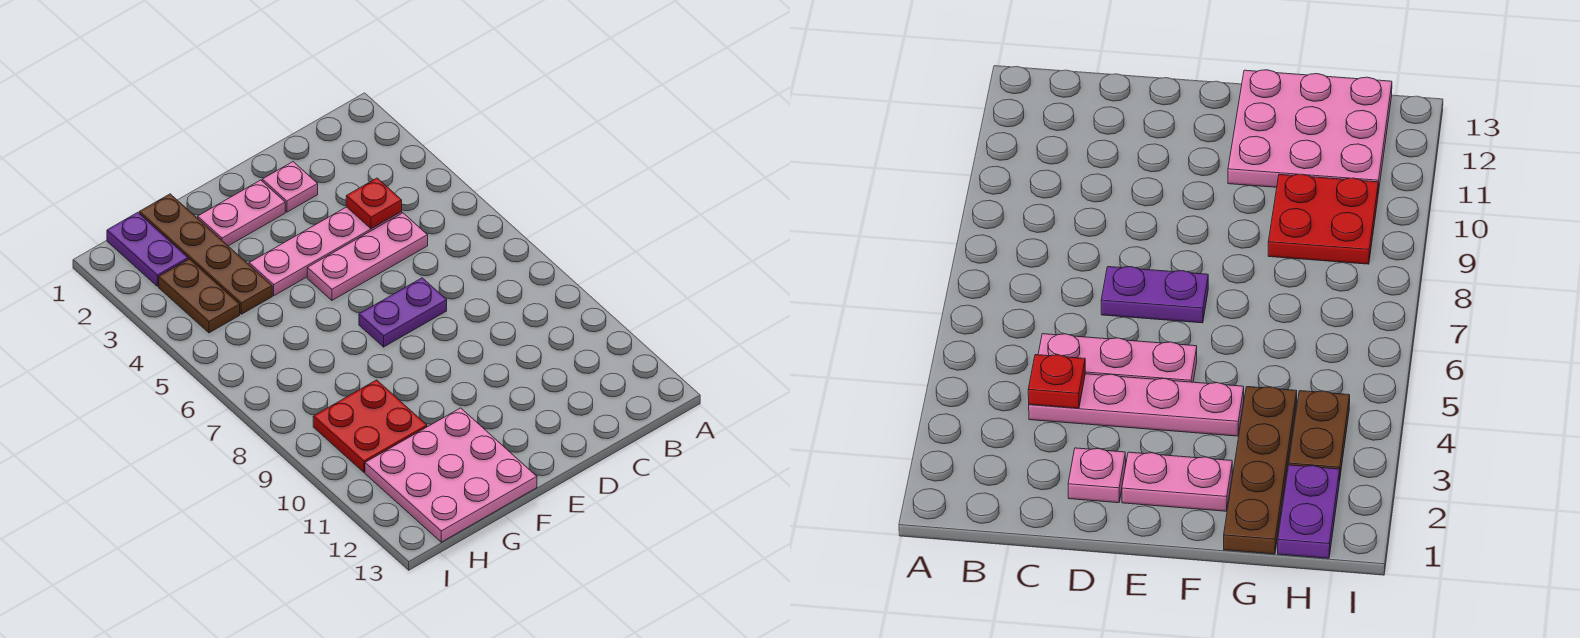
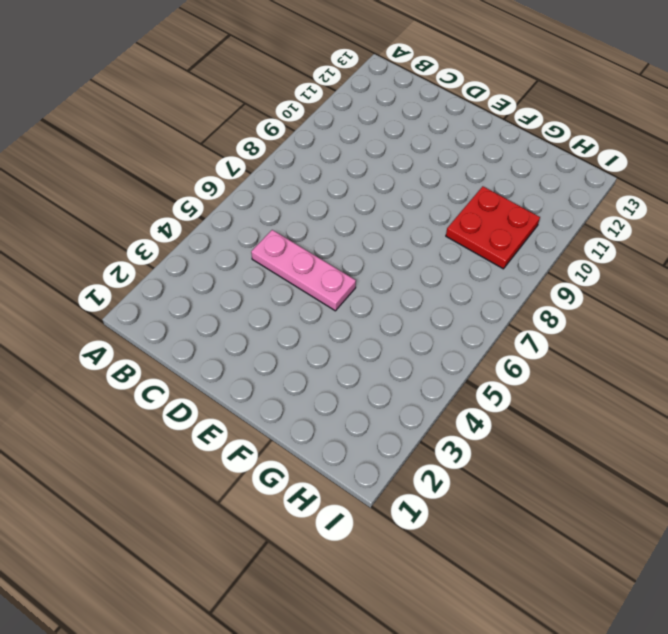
none -> pink plate C4:F4 level 1
none -> pink plate D2 level 1

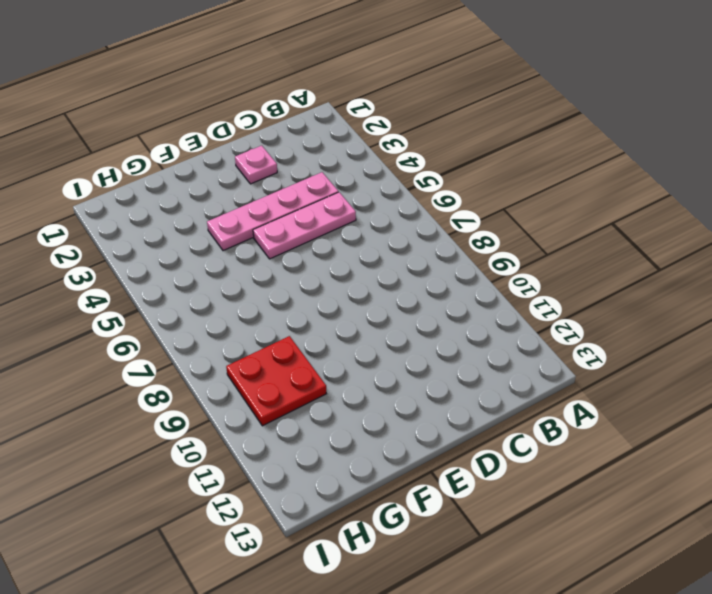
none -> purple plate D7:E7 level 1
none -> pink plate E2:F2 level 1

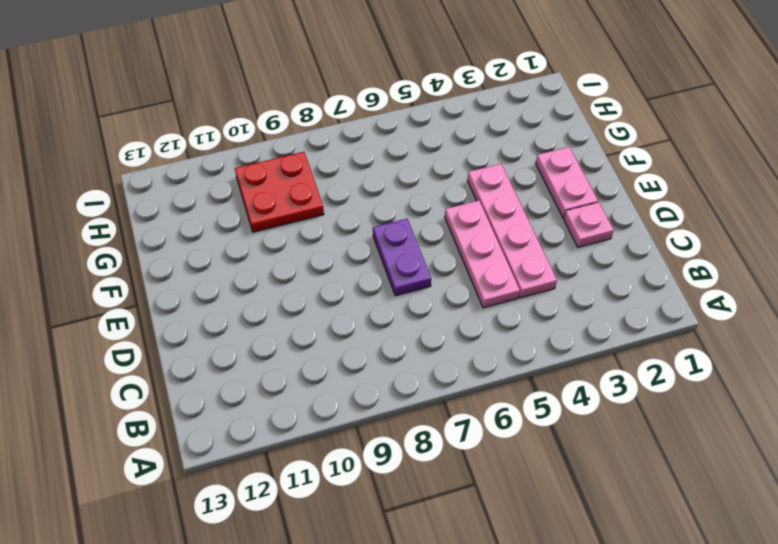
none -> pink plate F11:H13 level 1
none -> brown plate G1:G4 level 1

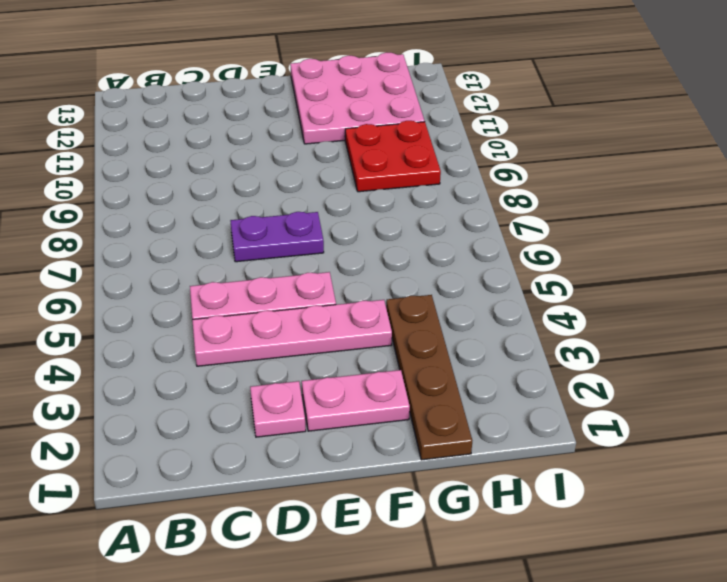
none -> purple plate H1:H2 level 1
none -> brown plate H3:H4 level 1

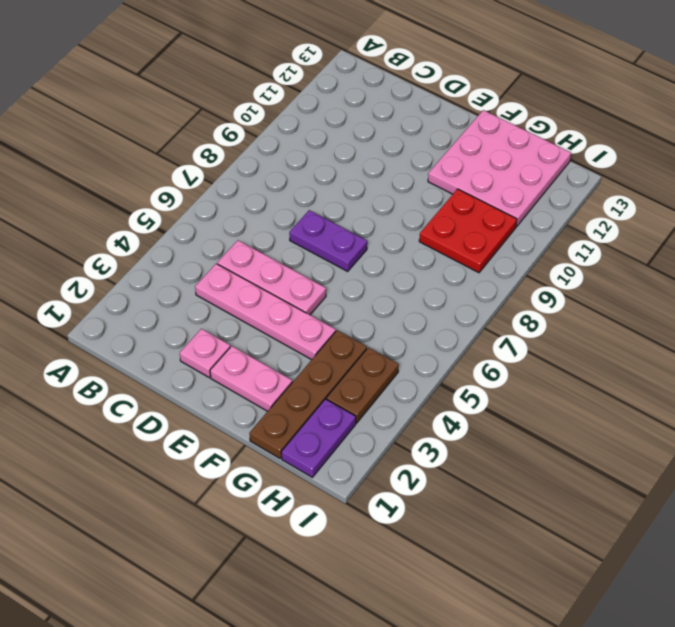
none -> red plate C4 level 2

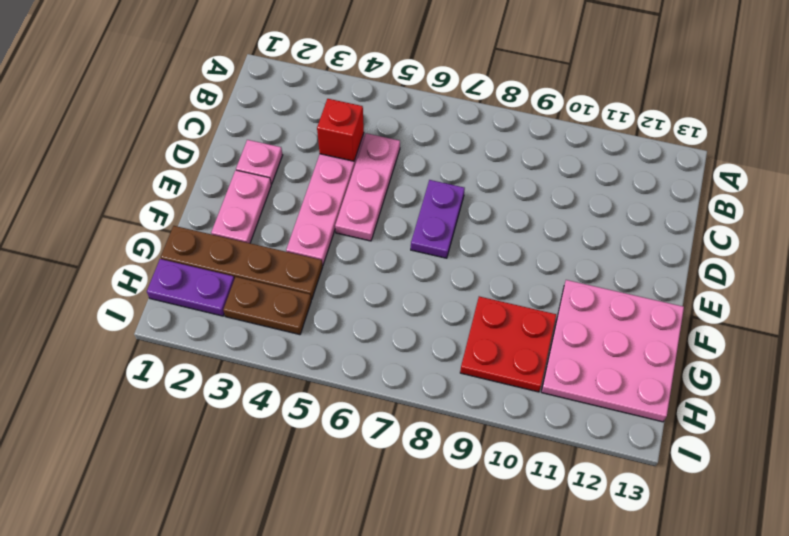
red brick C4 level 2 -> red plate C4 level 2

